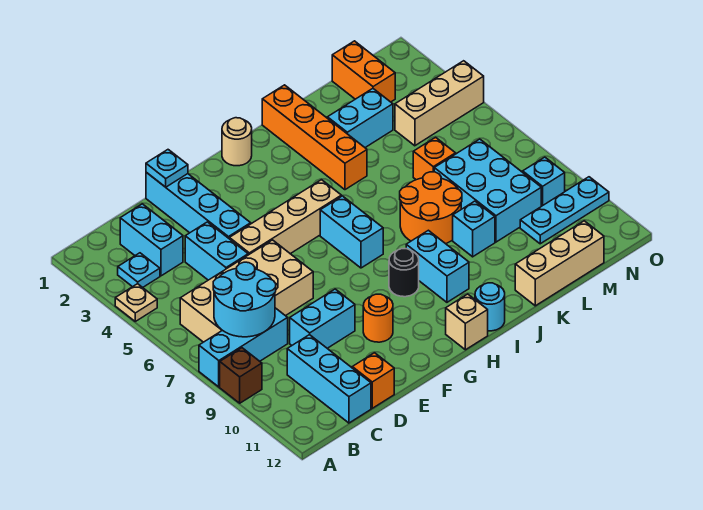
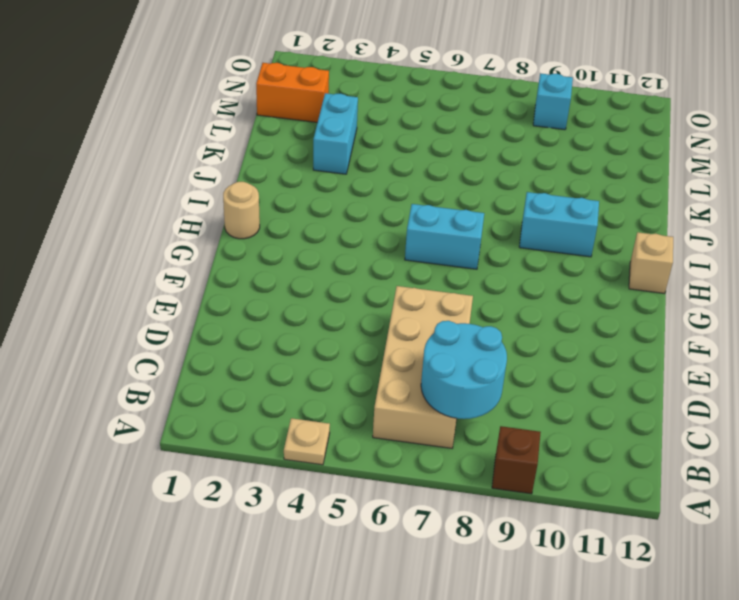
none -> cyan brick A8:C8 level 1
none -> cyan plate B3 level 1
none -> cyan brick C2:C3 level 1
none -> cyan brick C10:C12 level 1

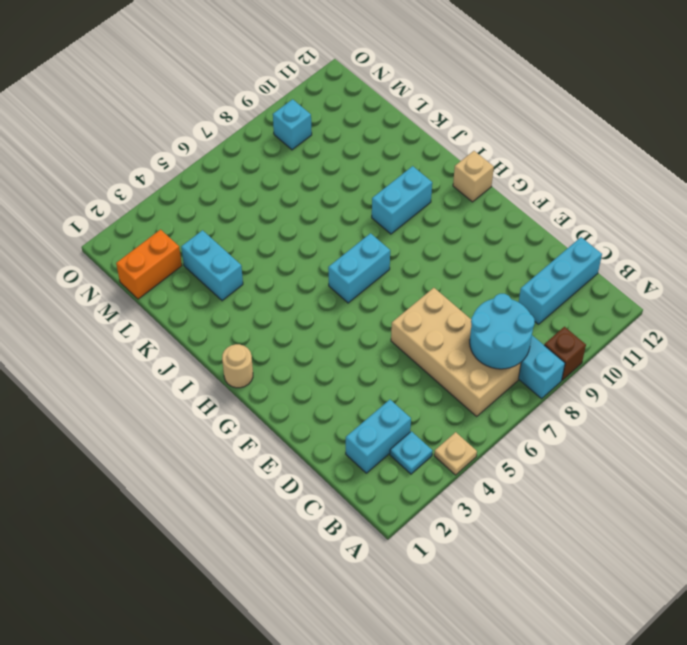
none -> cyan brick D4:D5 level 1
none -> cyan brick D9:E9 level 1
none -> orange brick D12 level 1
none -> cyan brick E1:E4 level 1

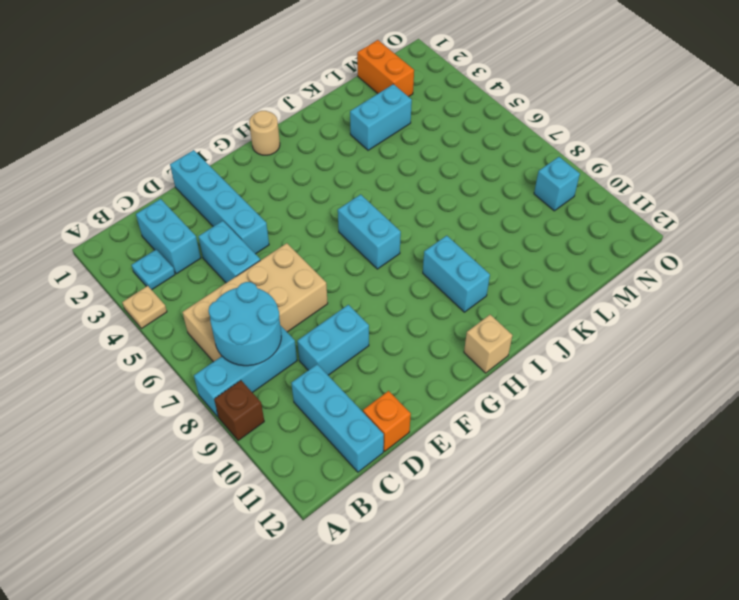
none -> tan brick E5:H5 level 1
none -> orange round brick F10 level 1
none -> black round brick H9 level 1
none -> cyan round brick I12 level 1

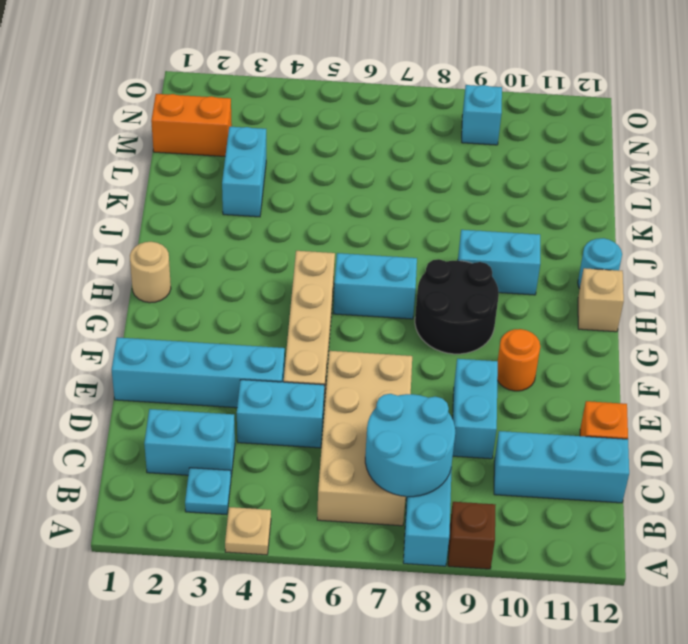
black round brick G8:H9 level 1 -> black round brick H9 level 1
none -> orange brick J1:J4 level 1
none -> orange round brick J7:K8 level 1
none -> cyan brick K9 level 1
none -> tan brick K12:M12 level 1

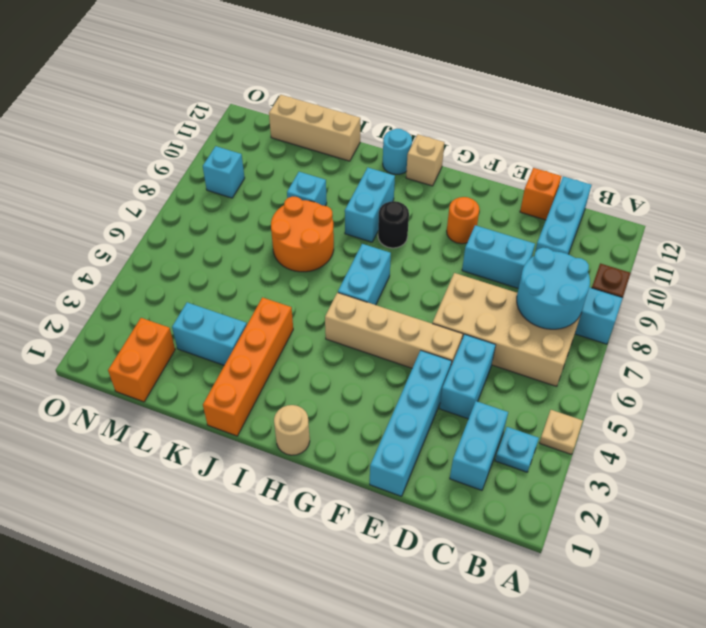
none -> orange brick L6 level 1
none -> cyan brick L7:M9 level 1
none -> tan brick M4:O4 level 1
none -> cyan plate M10:O10 level 1

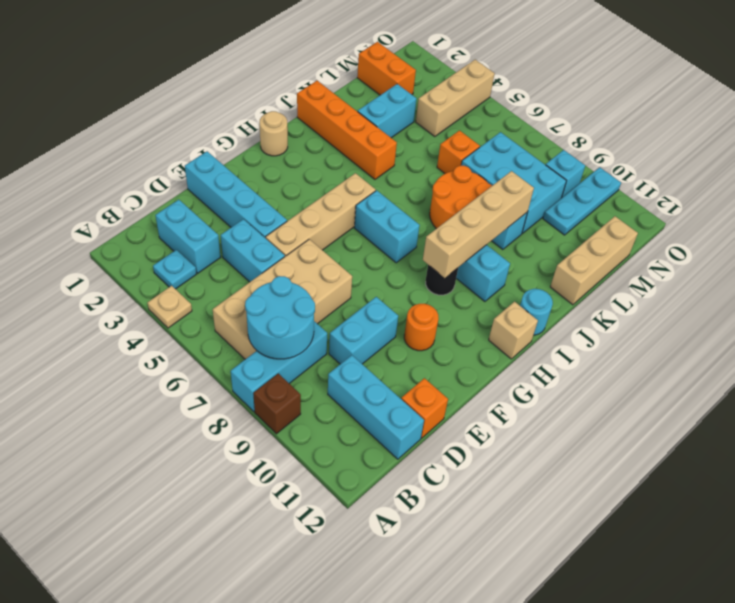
tan brick H9:K9 level 2 -> none
none -> cyan plate E1 level 2

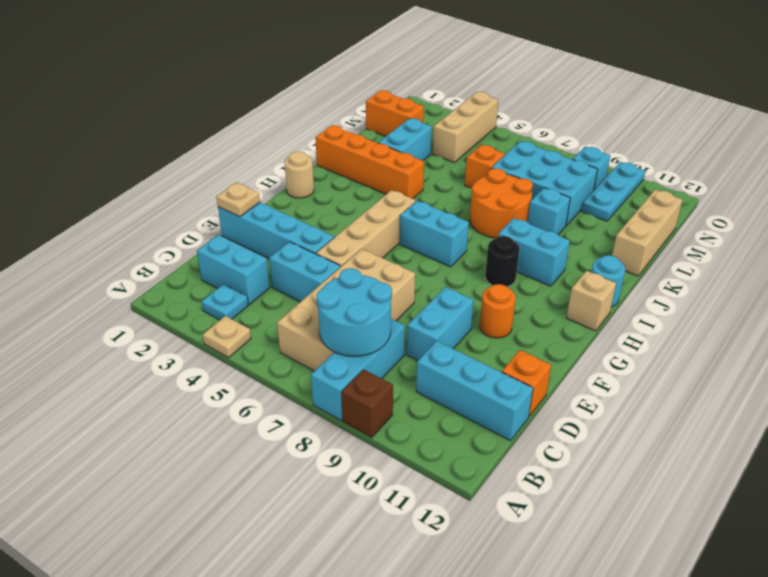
tan plate E1 level 2 -> cyan plate E1 level 2

